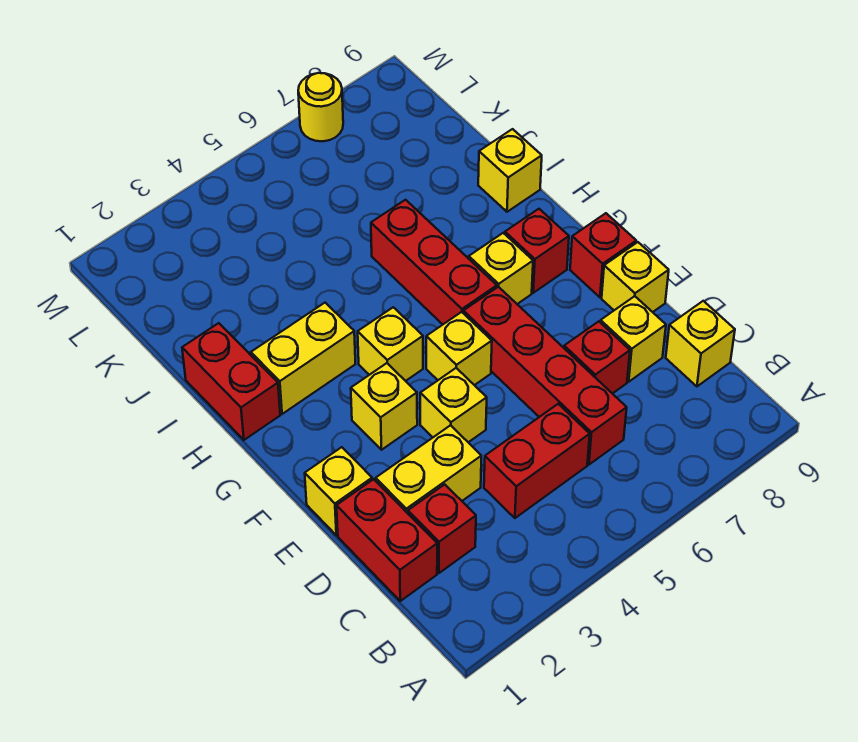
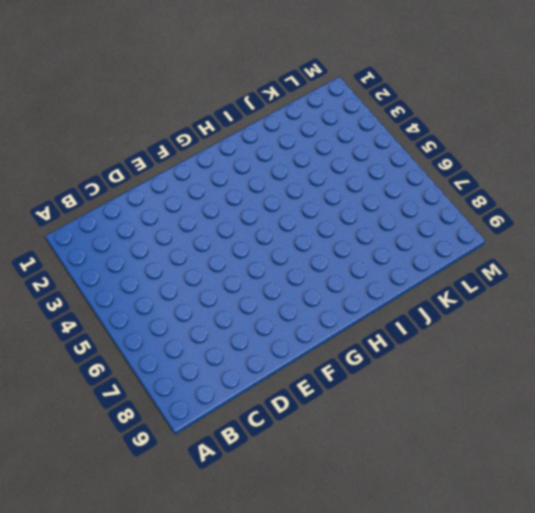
none -> red brick C1:D1 level 1
none -> red brick C2 level 1
none -> red brick C4:C5 level 1

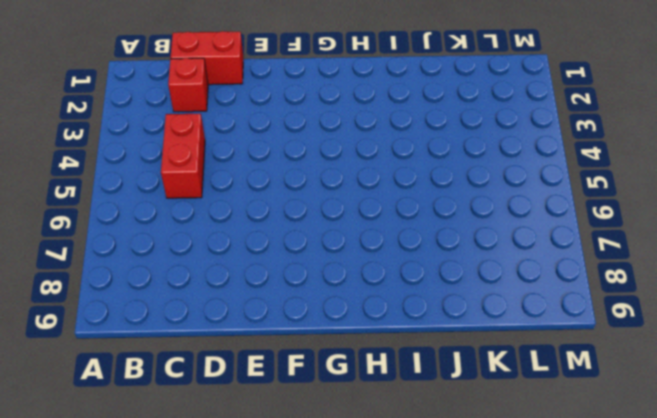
none -> red brick C6:F6 level 1
none -> yellow brick C9 level 1
none -> yellow brick D2:D3 level 1

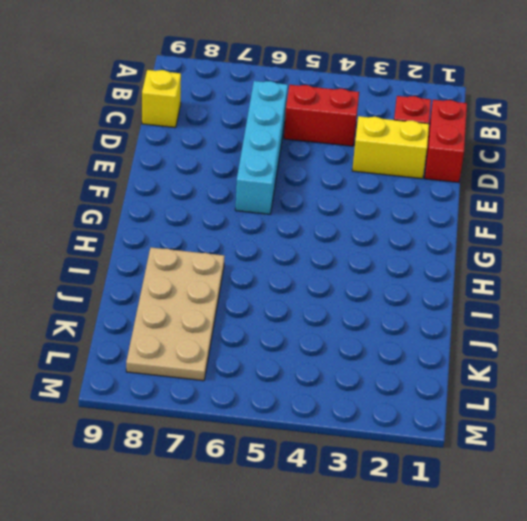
cyan brick C6:F6 level 1 -> red brick C6:F6 level 1
tan plate I7:L8 level 1 -> none
none -> red brick D7 level 1
none -> yellow brick D8 level 1
none -> yellow brick E1 level 1

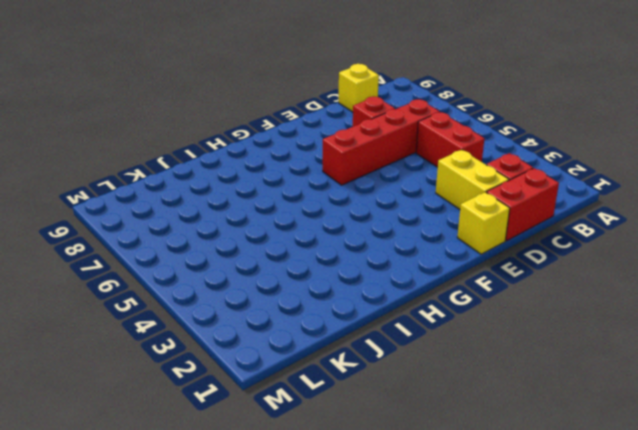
none -> yellow brick D8 level 1
none -> yellow brick E4 level 1
none -> yellow brick E9 level 1

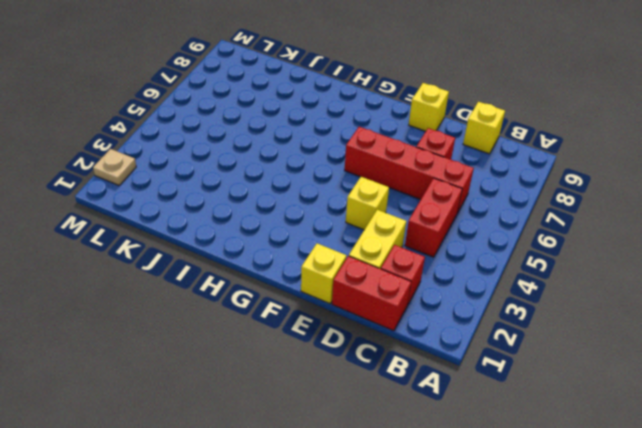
tan plate M2 level 1 -> none
none -> yellow brick D8 level 1
none -> yellow brick F3 level 1
none -> yellow brick F5 level 1

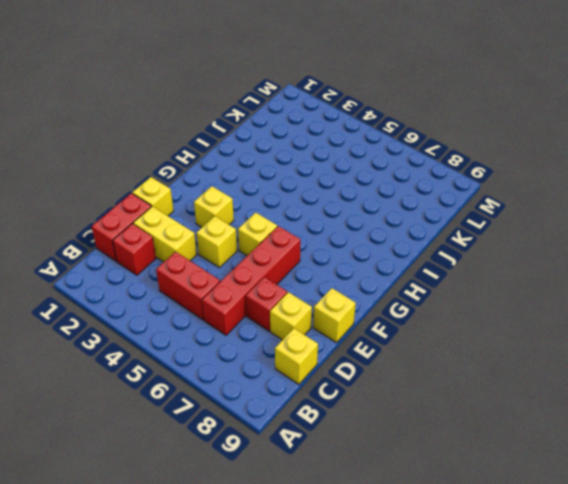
none -> red brick F9 level 1
none -> yellow brick G4 level 1
none -> red brick G6:I6 level 1

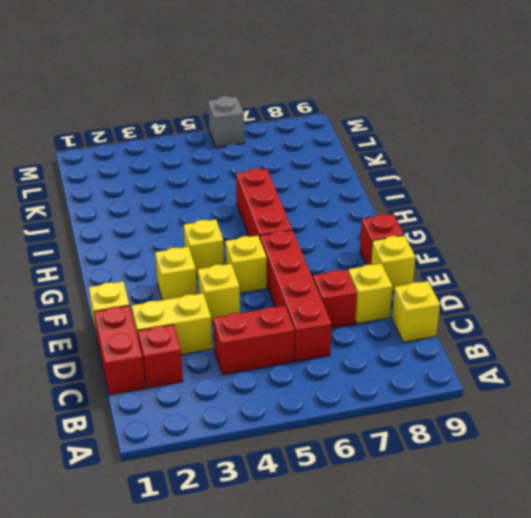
grey brick M6 level 1 -> none
none -> yellow brick G7 level 1
none -> red brick G8 level 1
none -> red brick H1:I1 level 1

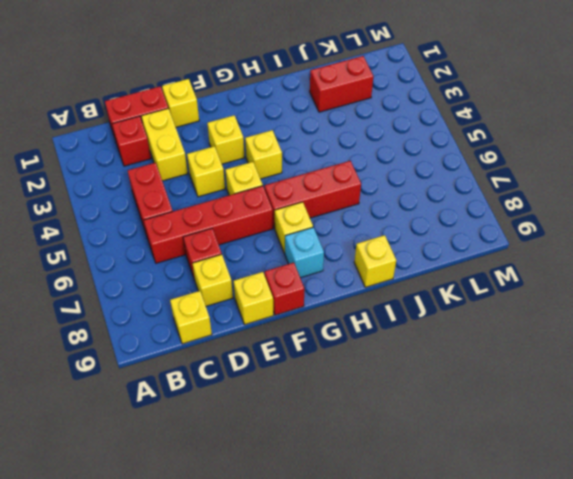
cyan brick G8 level 1 -> red brick G8 level 1
red brick J2:K2 level 1 -> red brick H1:I1 level 1
none -> yellow brick H2:H3 level 1
none -> yellow round brick M7 level 1

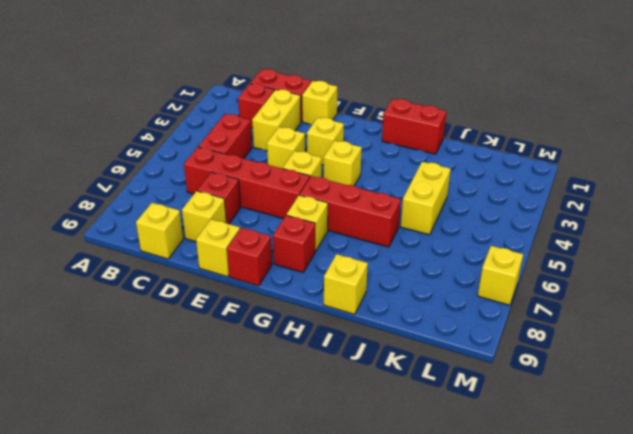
yellow brick J4:J5 level 1 -> yellow brick H2:H3 level 1
yellow brick M7 level 1 -> yellow round brick M7 level 1

